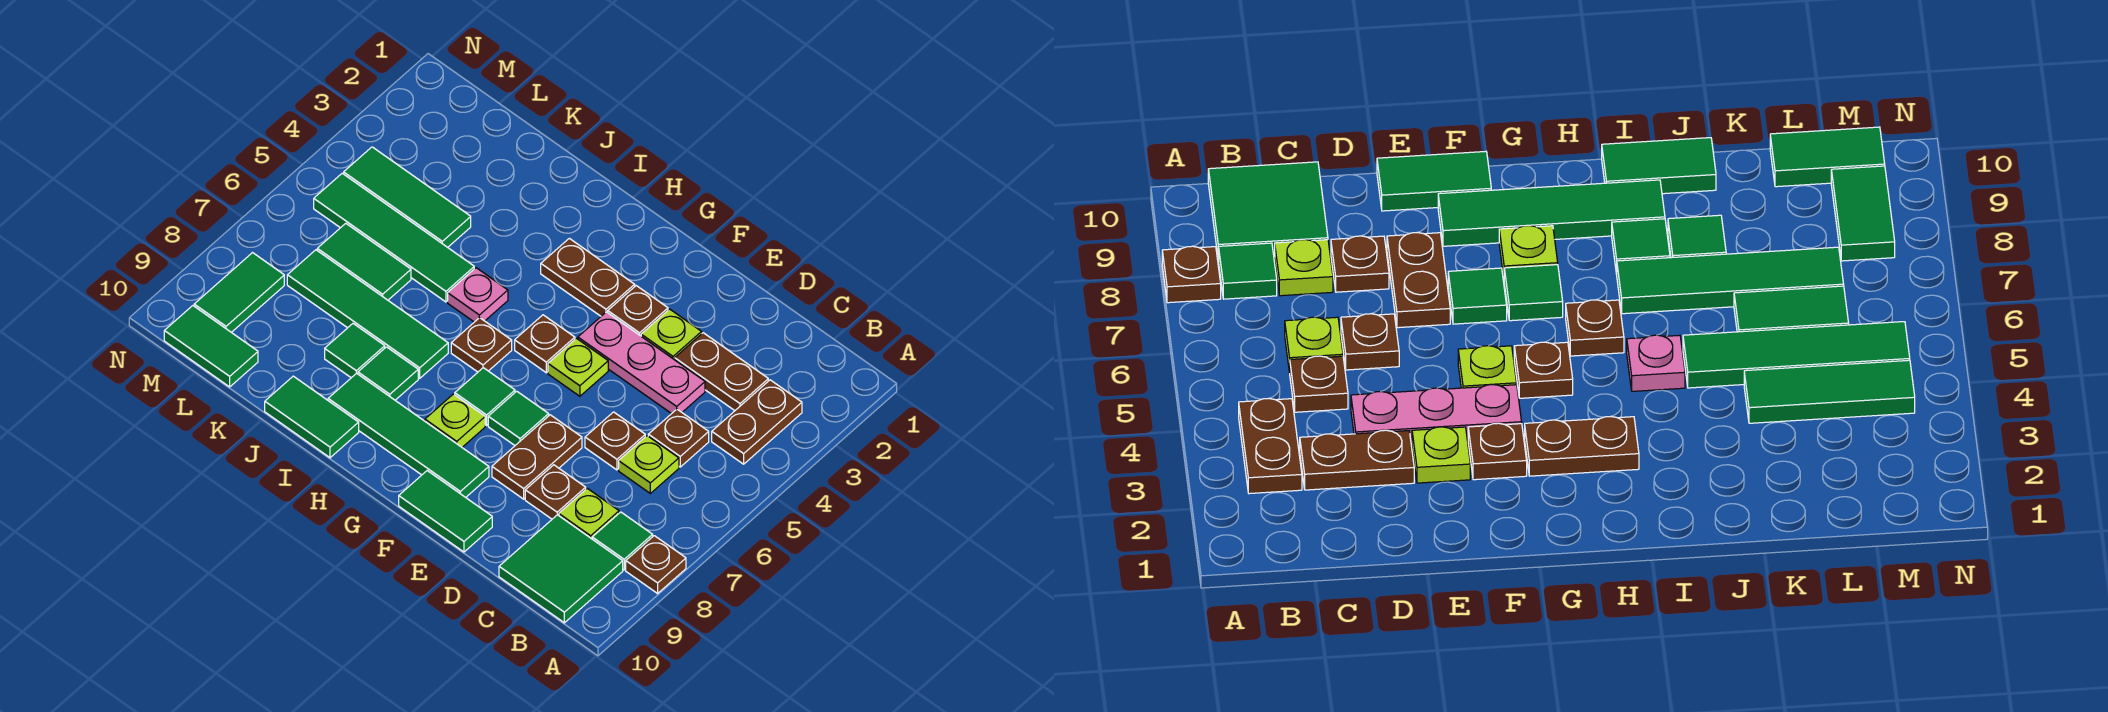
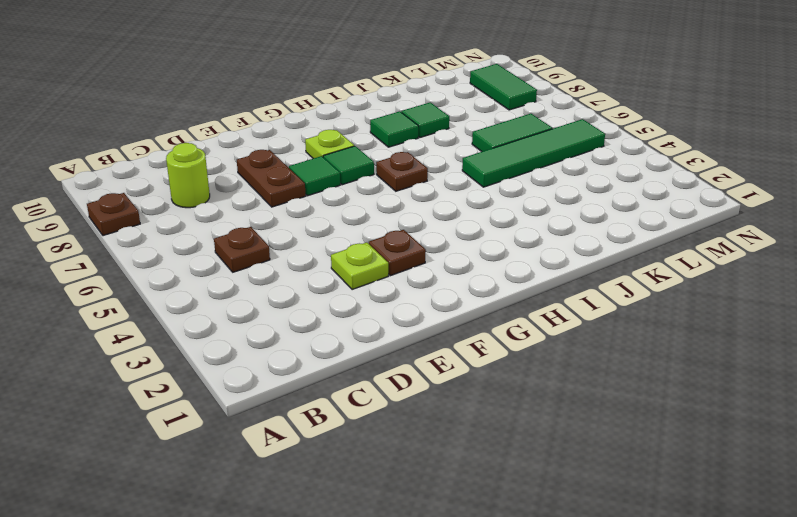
lime round brick C8 level 1 -> lime plate C8 level 1
none -> brown plate B3:B4 level 1
none -> green tile B8 level 1
none -> green tile B9:C10 level 1
none -> brown plate C3:D3 level 1

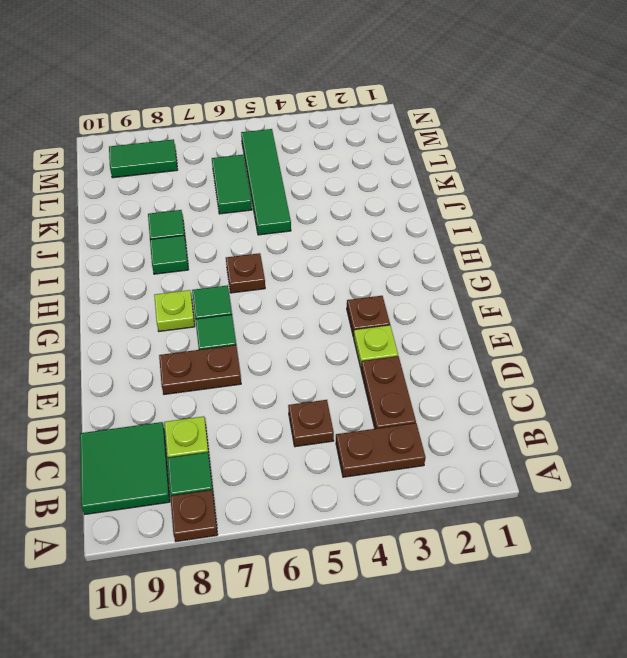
none -> lime plate C6 level 1
none -> pink plate D4:F4 level 1
none -> brown plate D6 level 1
none -> brown plate D8 level 1

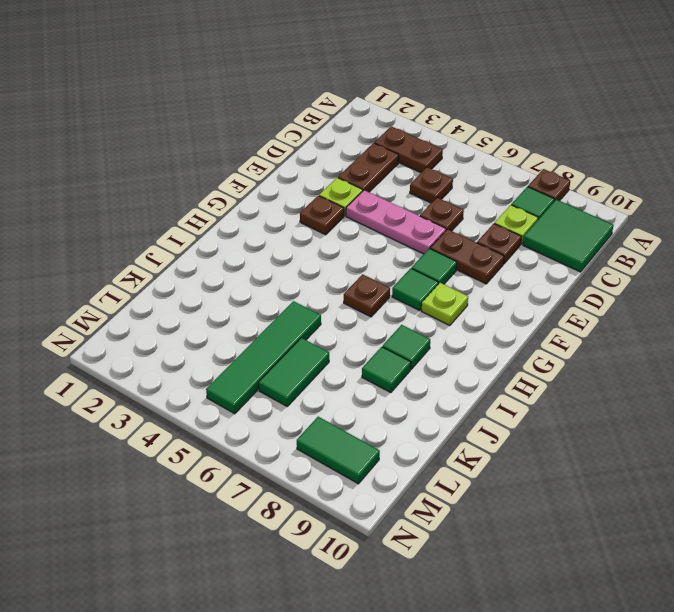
pink plate E4:E6 level 1 -> pink plate D4:F4 level 1
none -> lime plate C6 level 1
none -> green tile E10:F10 level 1
none -> lime plate F5 level 1
none -> green tile F9:I9 level 1

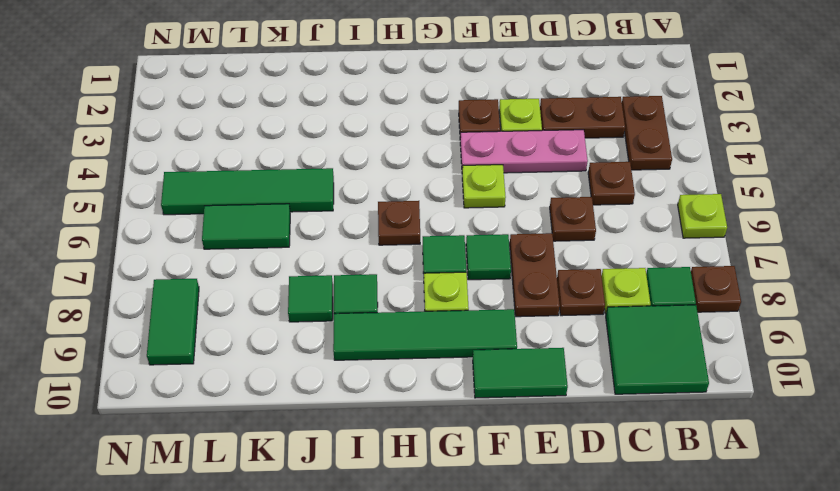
lime plate A6 level 1 -> lime plate C6 level 1
none -> brown plate G3:H3 level 1
none -> brown plate G5 level 1
none -> pink plate I5 level 1
none -> green tile I7:L7 level 1

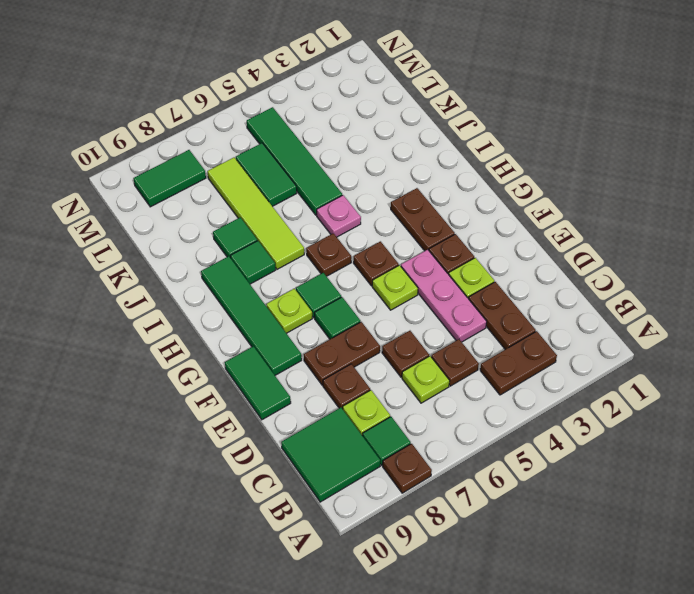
lime tile I7:L7 level 1 -> green tile I7:L7 level 1
none -> green tile I10:J10 level 1
none -> green tile K4:M4 level 1
none -> green tile L10:M10 level 1

